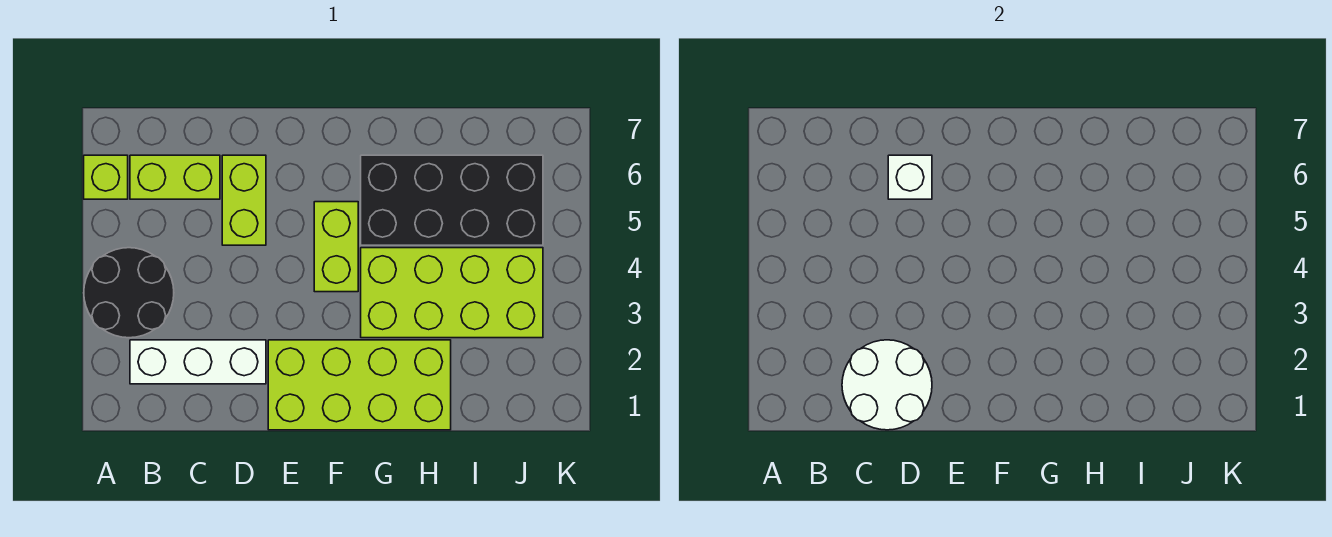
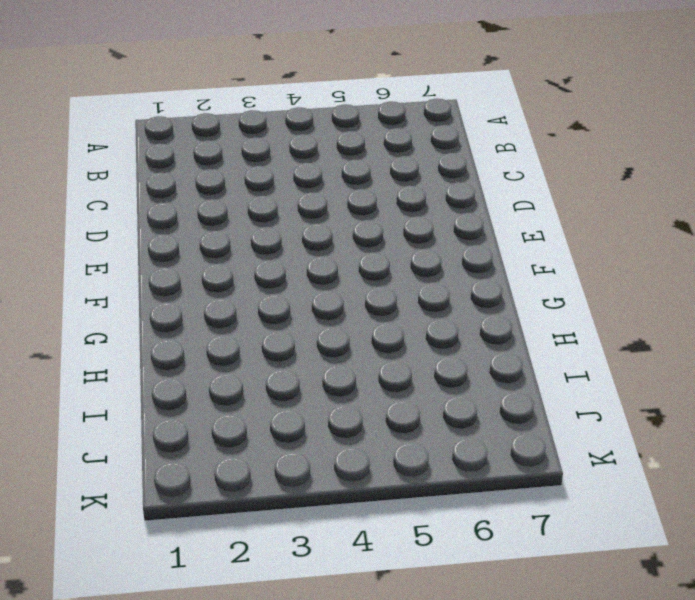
none -> black round brick A3:B4 level 1
none -> lime brick A6 level 1

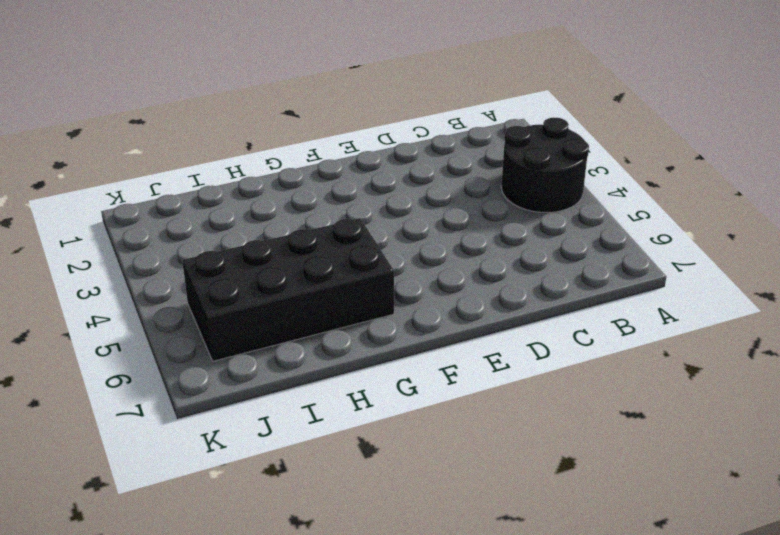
none -> lime brick A6 level 1
none -> white brick B2:D2 level 1

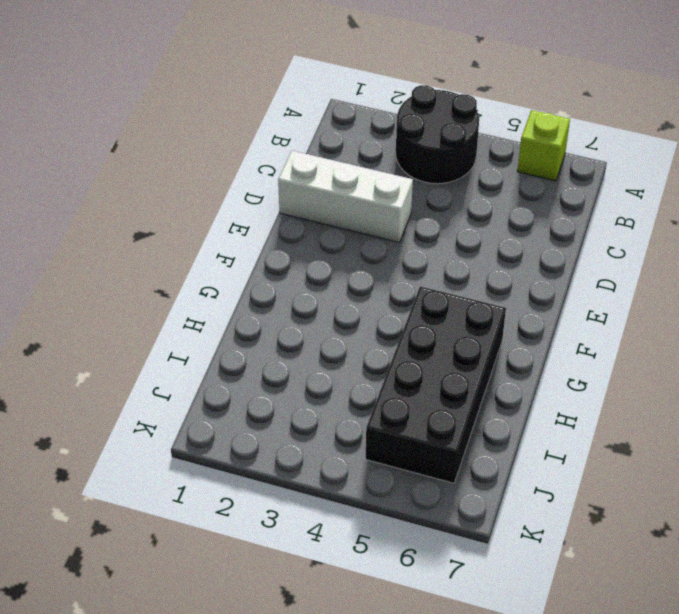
white brick D1:D3 level 1 -> white brick B2:D2 level 1
none -> lime brick B6:C6 level 1
none -> lime brick D5:D6 level 1

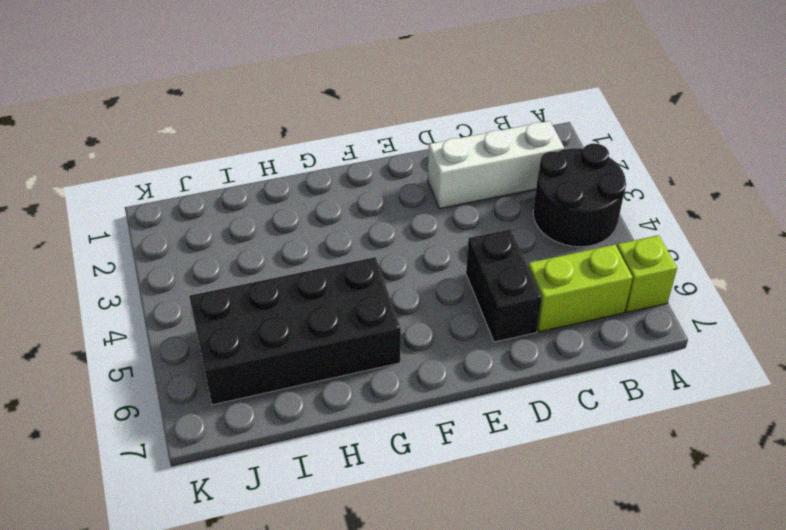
black brick D5:D6 level 1 -> lime brick D5:D6 level 1
none -> lime brick E1:H2 level 1
none -> lime brick F4:F5 level 1

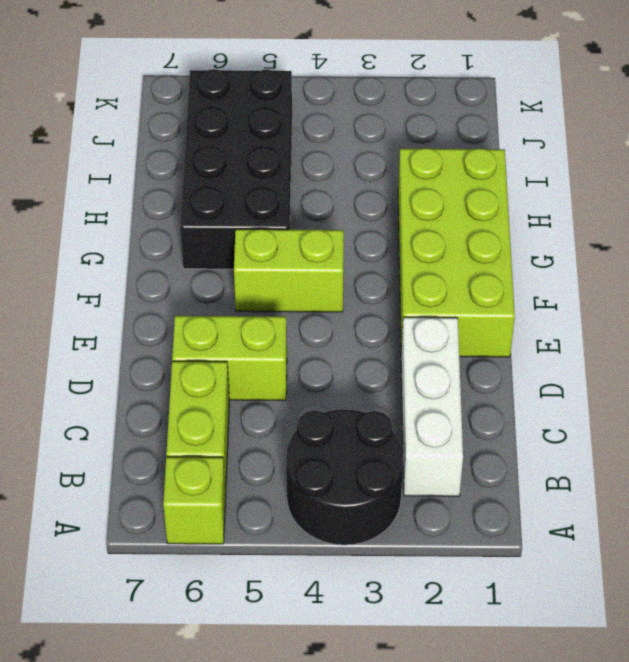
none -> lime brick G3:J4 level 1
none -> white round brick C1:D2 level 2

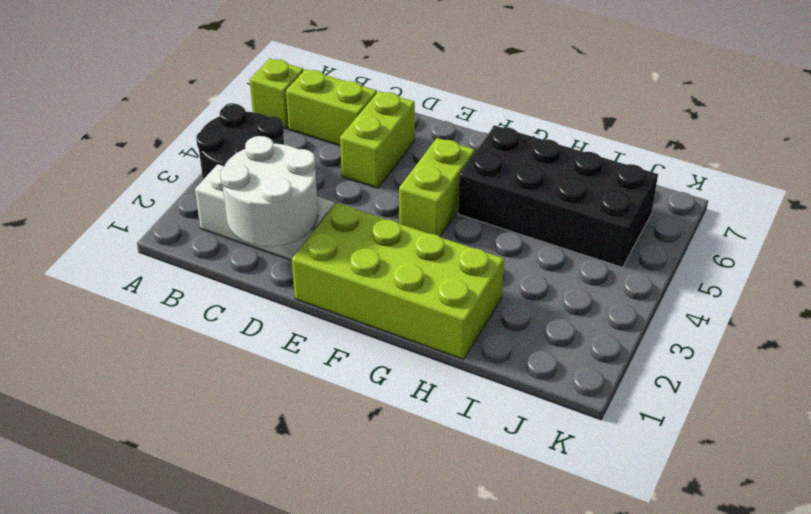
none -> lime brick G3:J4 level 1
none -> white brick D6 level 2

